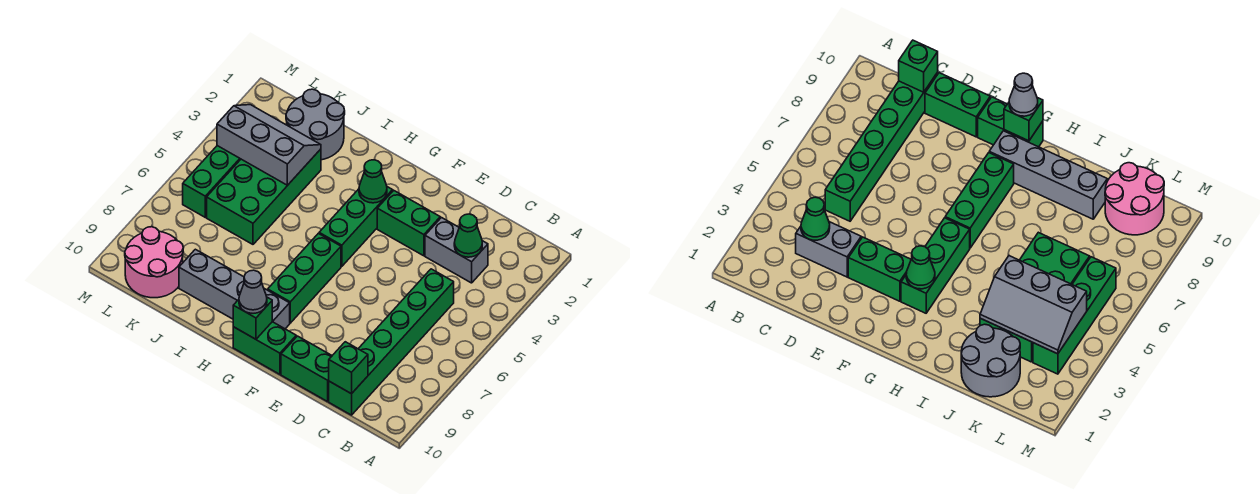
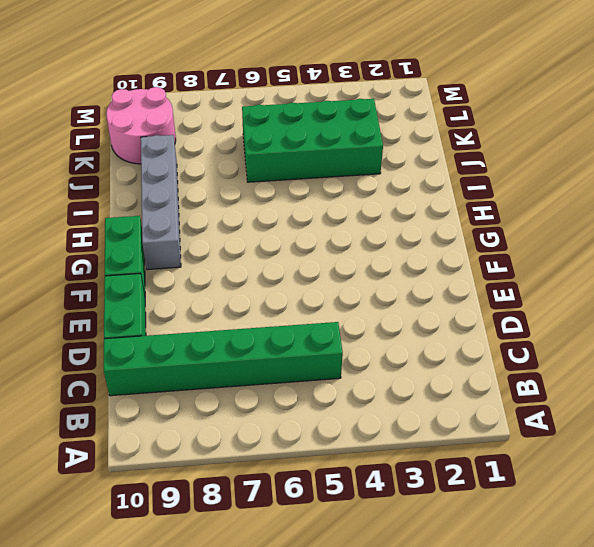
none -> grey brick C3:D3 level 1
none -> green brick E3:F3 level 1
none -> green brick G3:G5 level 1

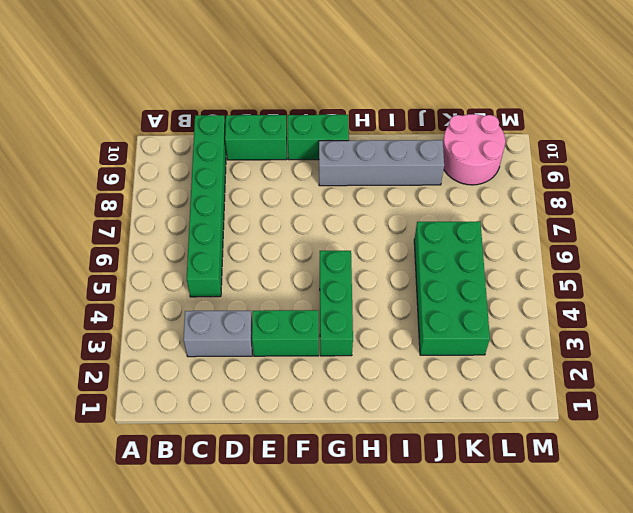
none -> green brick G6:G8 level 1
none -> grey round brick J1:K2 level 1
none -> green brick L3:L6 level 1

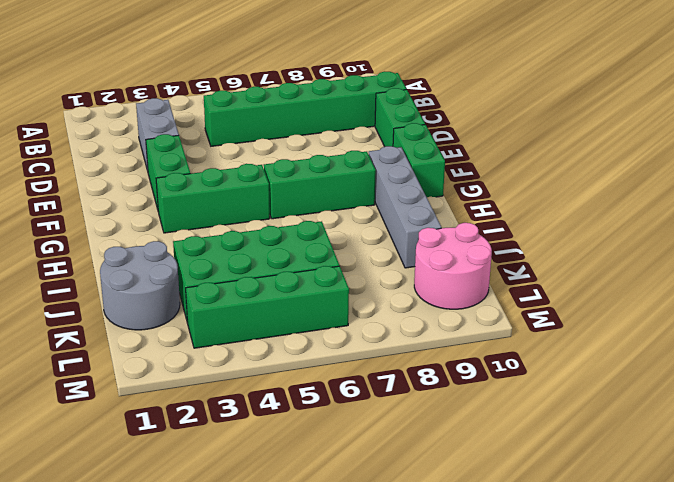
none -> green cone C3 level 2
none -> green brick C10 level 2
none -> green cone G3 level 2

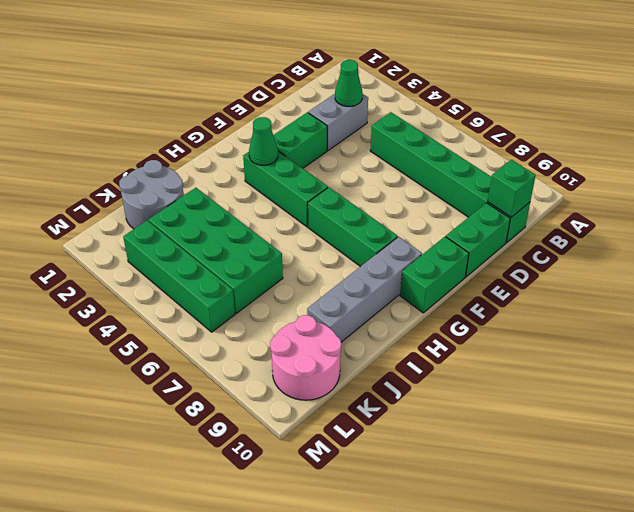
none -> green brick G10 level 2
none -> grey slope J3:L4 level 2 top 4
none -> grey cone G10 level 3

